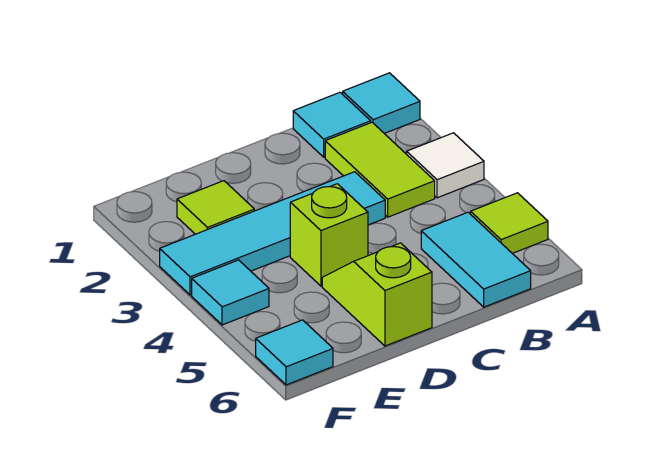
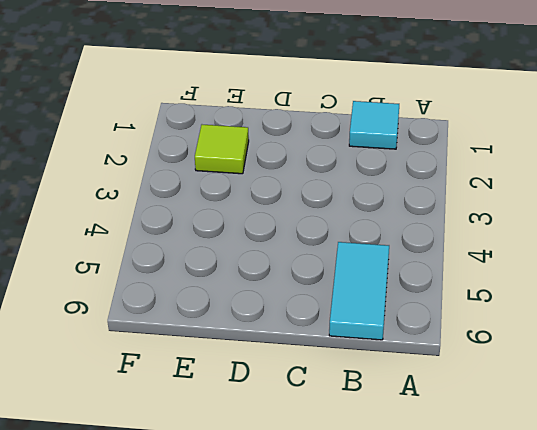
none -> cyan tile A1 level 1
none -> white tile A3 level 1
none -> lime tile A5 level 1

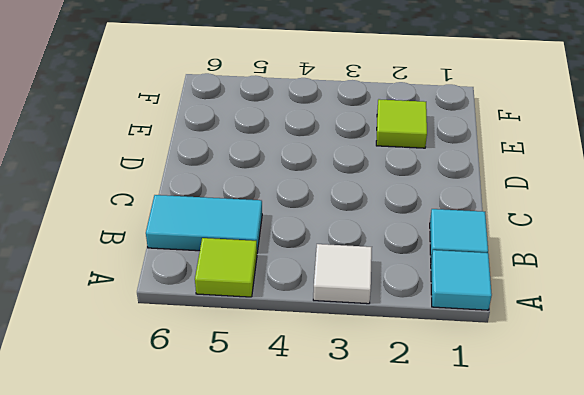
none -> lime tile B2:B3 level 1
none -> cyan tile C3:F3 level 1
none -> lime brick D4 level 1

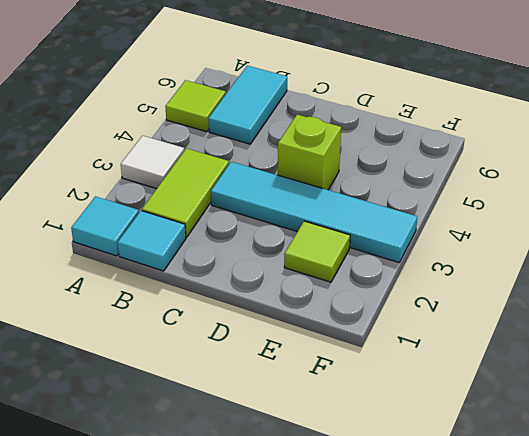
none -> lime slope D5:D6 level 1 top 6
none -> cyan tile F4 level 1
none -> cyan tile F6 level 1

